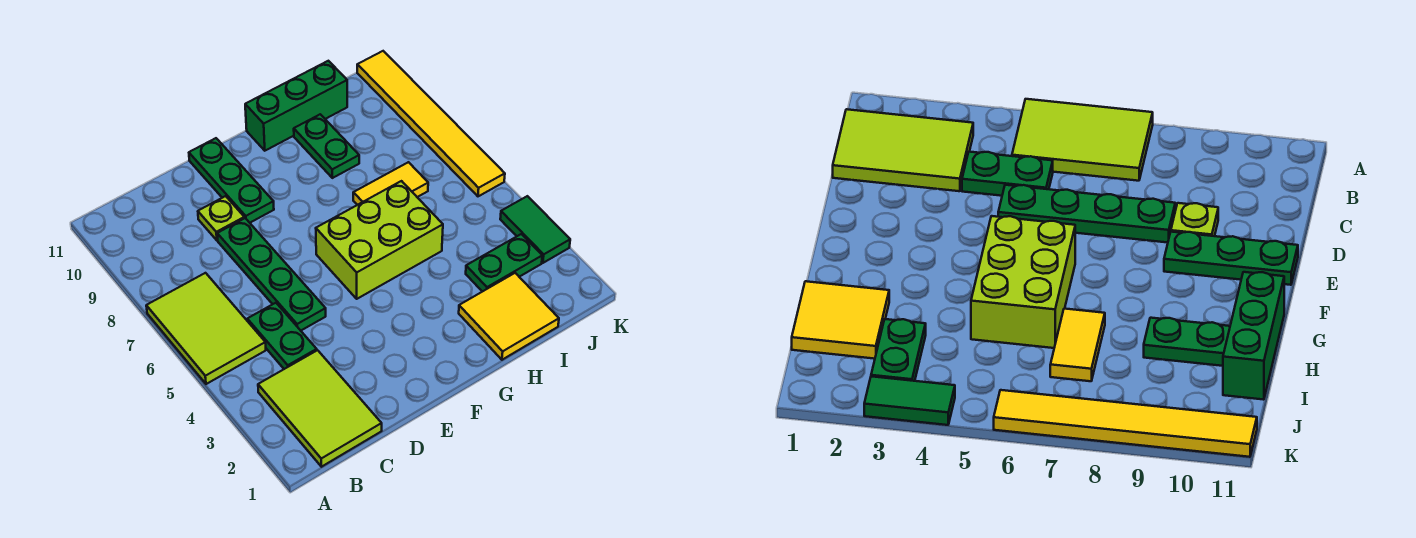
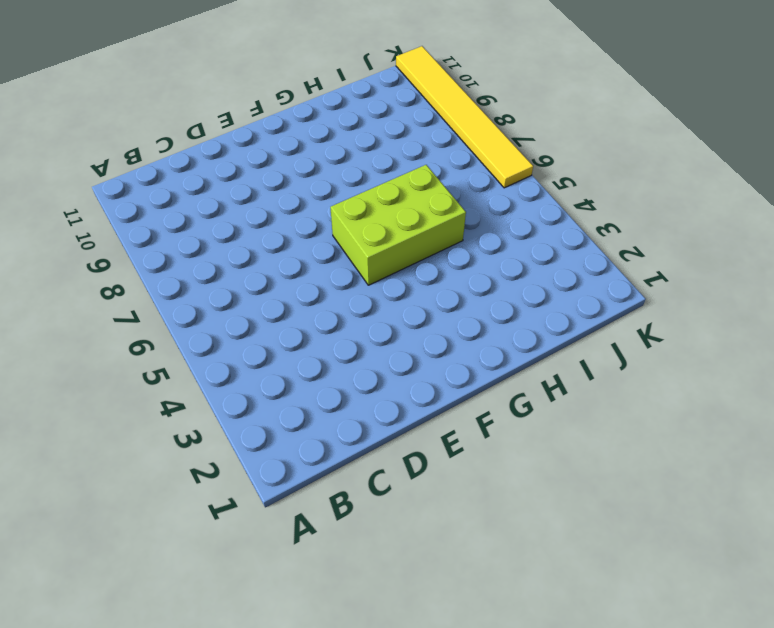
none -> lime tile A5:B7 level 1
none -> lime tile B1:C3 level 1
none -> green plate C4:C5 level 1

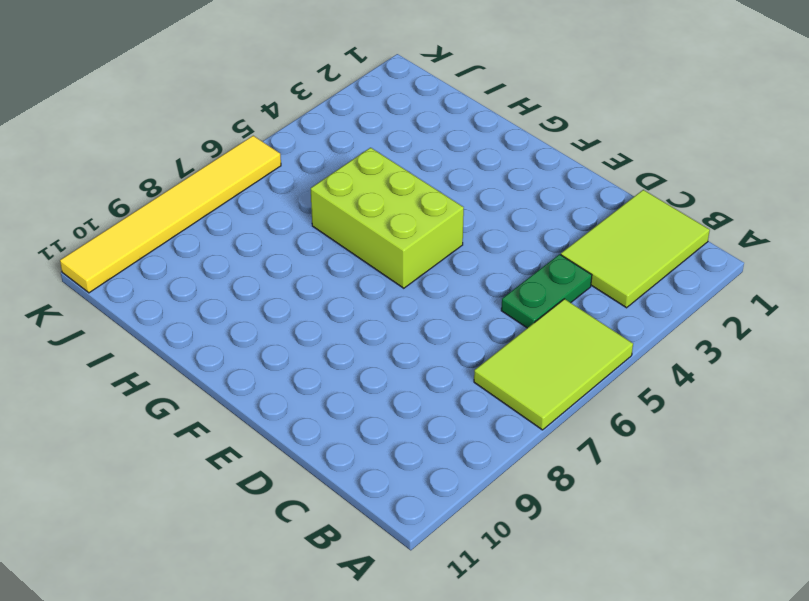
none -> green plate D5:D8 level 1
none -> lime plate D9 level 1
none -> green plate E9:E11 level 1

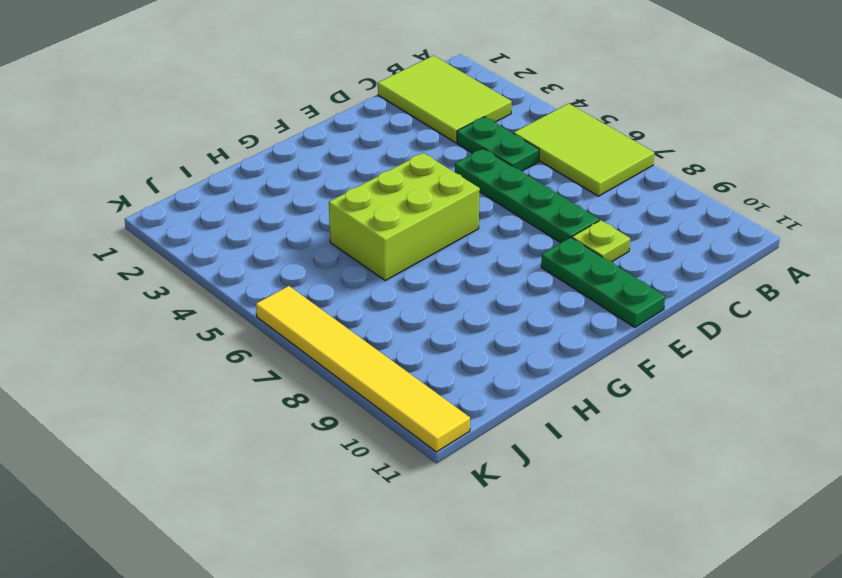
none -> green brick G11:I11 level 1
none -> yellow tile H1:I2 level 1
none -> yellow tile H7:I7 level 1

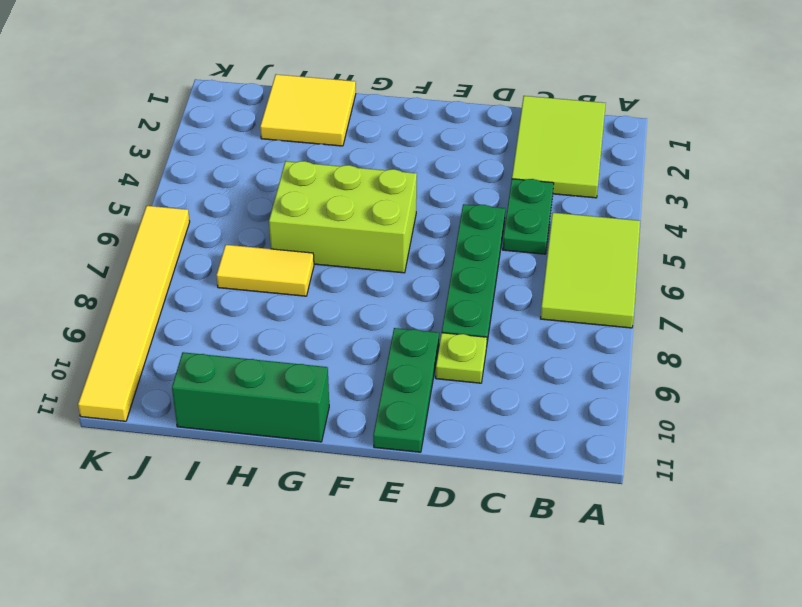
none -> green plate H9:H10 level 1
none -> green plate I3:J3 level 1
none -> green tile K3:K4 level 1

